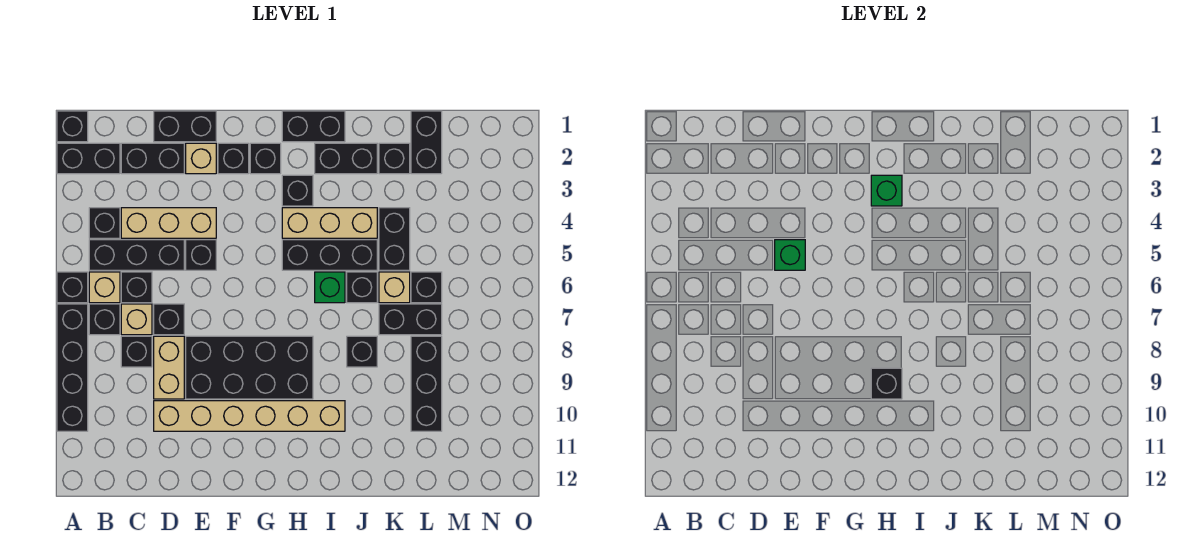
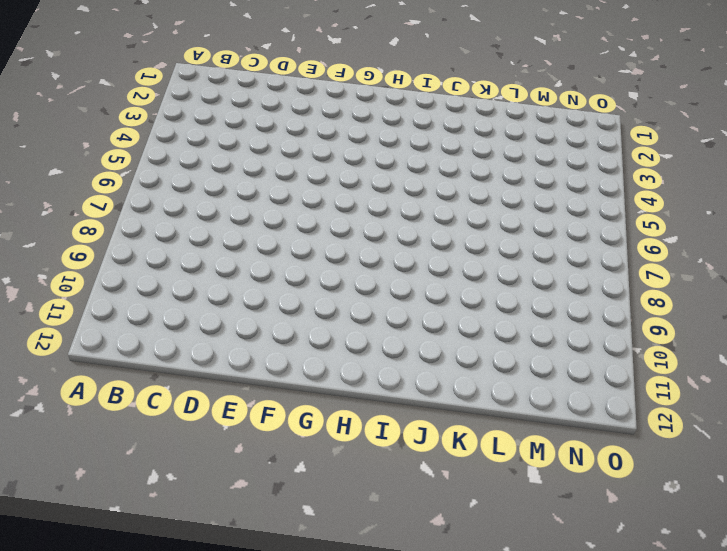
none -> black brick A1 level 1
none -> black brick A2:B2 level 1
none -> black brick A6 level 1
none -> black brick A7:A10 level 1

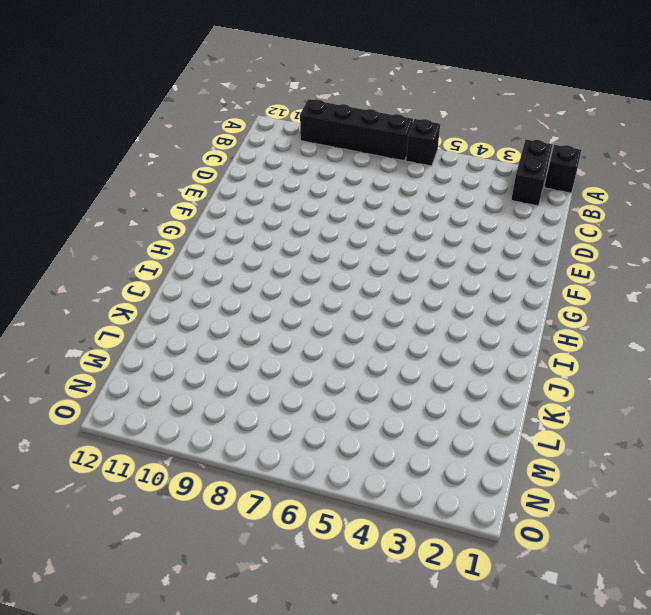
none -> black brick B4 level 1
none -> black brick B5:D5 level 1
none -> tan brick B6 level 1
none -> black brick B7 level 1

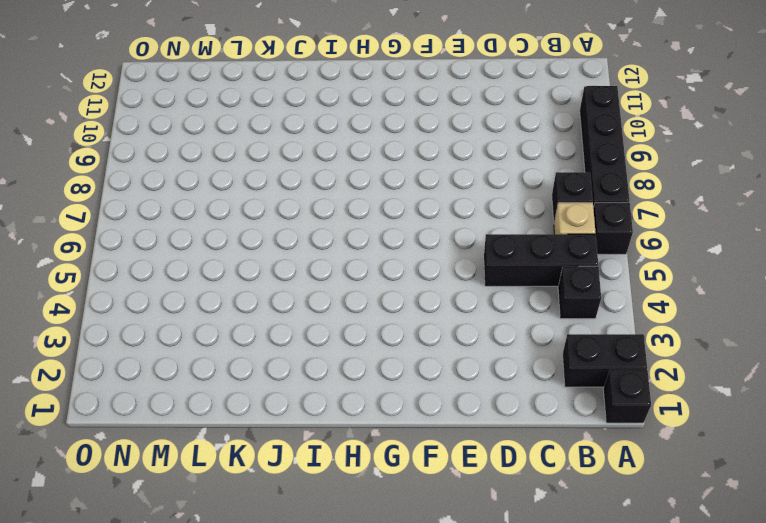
none -> black brick C2:D2 level 1
none -> tan brick C4:E4 level 1
none -> black brick C6 level 1
none -> tan brick C7 level 1

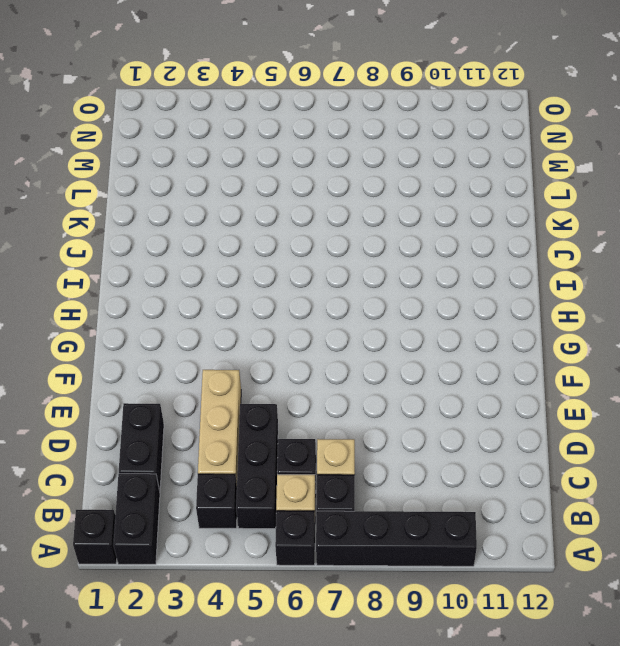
none -> black brick C8 level 1
none -> black brick D1:E1 level 1
none -> black brick D7 level 1
none -> tan brick D8:D9 level 1

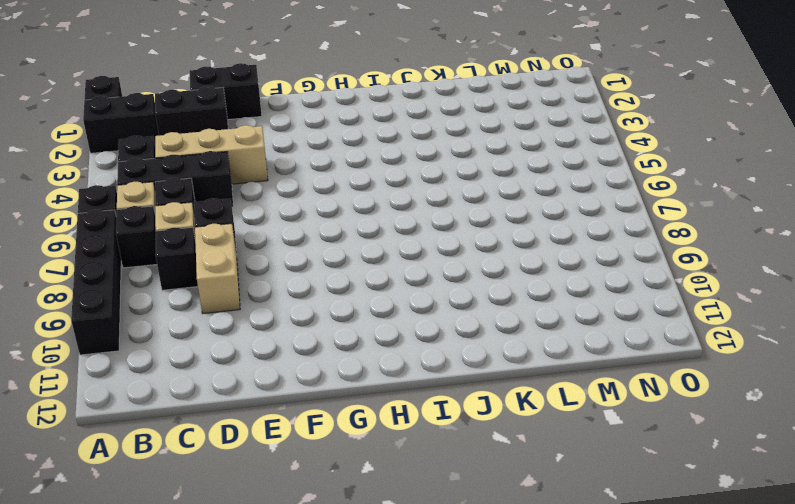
none -> tan brick D10:I10 level 1
none -> tan brick E2 level 1
none -> black brick E5 level 1
none -> black brick E8:H9 level 1

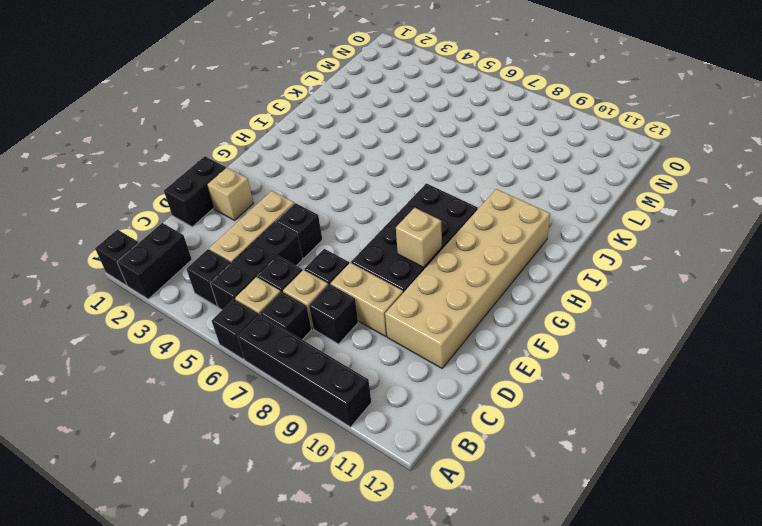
tan brick D10:I11 level 1 -> tan brick D10:I10 level 1
tan brick F9 level 2 -> tan brick K6 level 1
none -> black brick C2:D2 level 1
none -> black brick F2 level 1
none -> black brick G2 level 1
none -> black brick H1:I1 level 1

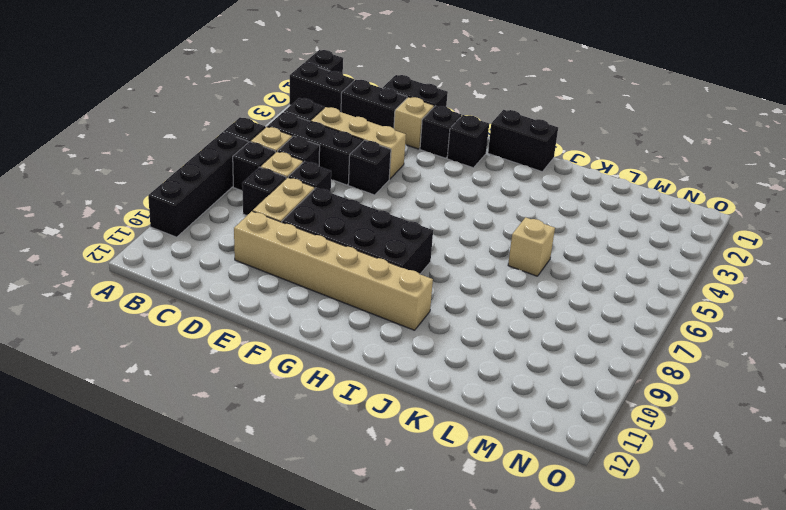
none -> black brick H3 level 1
none -> tan brick H4:J4 level 1
none -> black brick H5:J5 level 1
none -> black brick I2:J2 level 1

